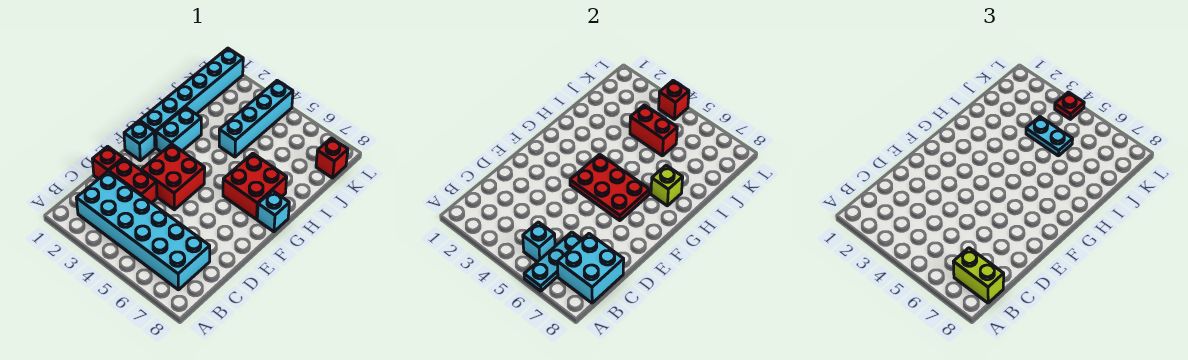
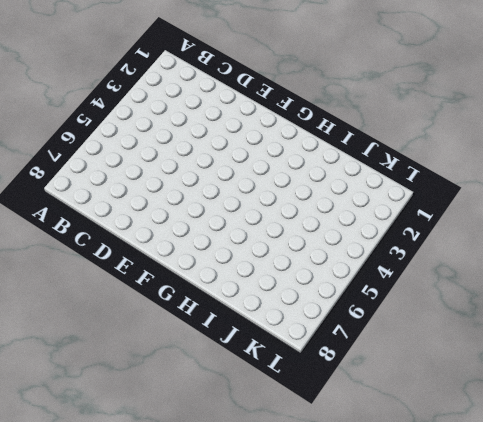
none -> cyan brick B2:C7 level 1
none -> red brick D1 level 1
none -> red brick D2:D3 level 1

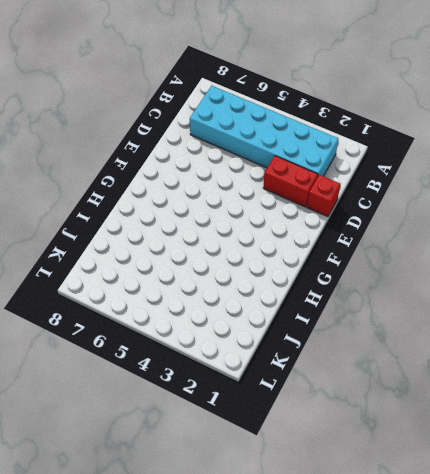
none -> red brick E3:F4 level 1
none -> cyan brick F1 level 1
none -> cyan brick G1:L1 level 1

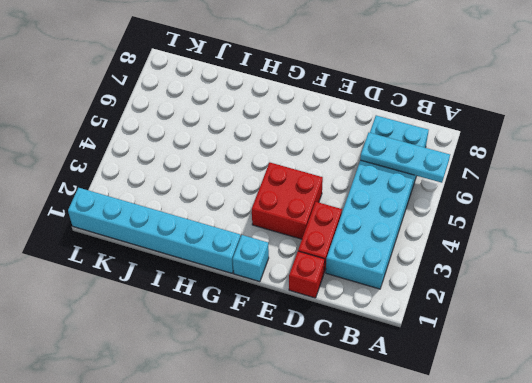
none -> cyan brick G2:H2 level 1
none -> red brick G6:H7 level 1
none -> cyan brick G8 level 1

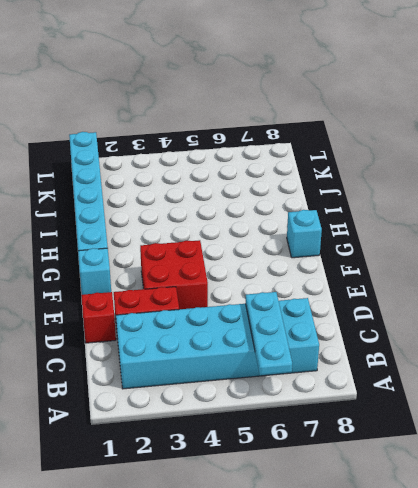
none -> cyan brick G2:H2 level 1
none -> red brick G6:H7 level 1
none -> cyan brick I4:L4 level 1

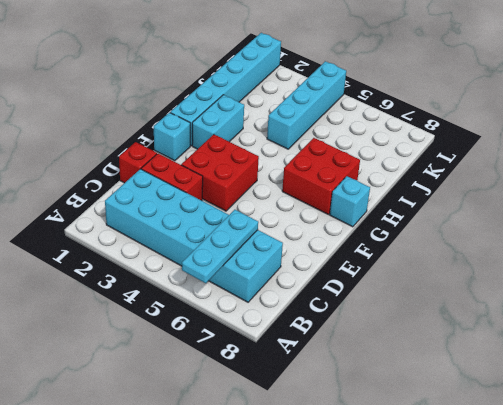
none -> red brick K8 level 1
none -> cyan brick B5 level 2
none -> cyan brick B7:C8 level 2

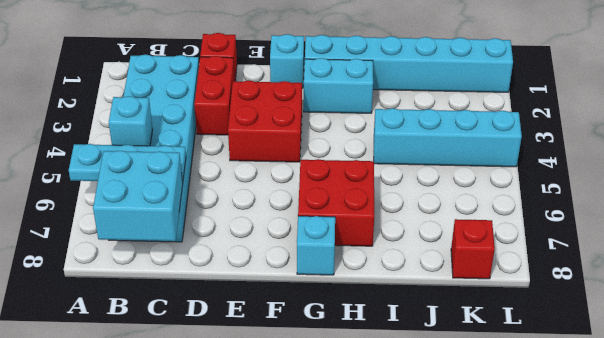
none -> red plate F4:G6 level 2
none -> lime brick H7 level 2
none -> red brick J4:J5 level 2

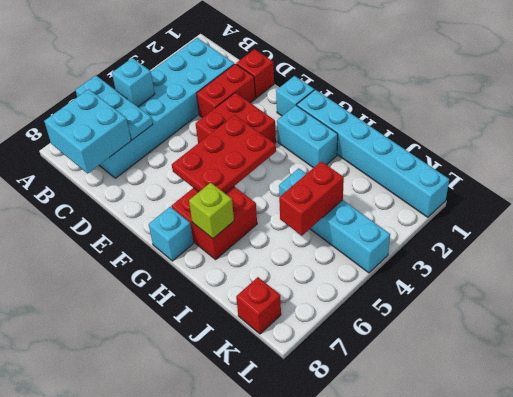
none -> red brick L4 level 2
none -> lime brick B7:B8 level 3
none -> cyan plate J4:J5 level 3

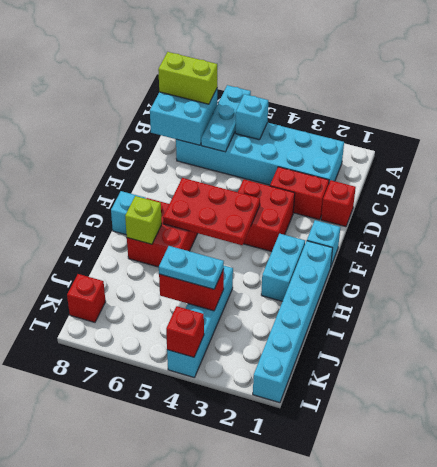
none -> red plate L4 level 3

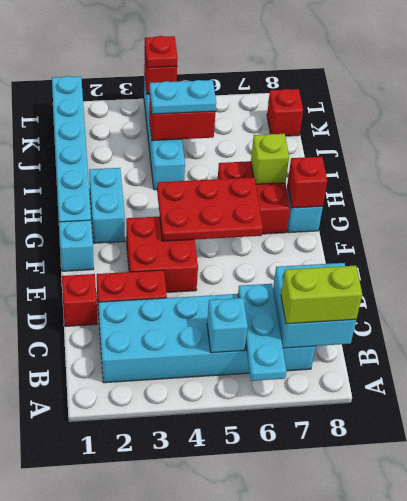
red brick G8 level 2 -> none

